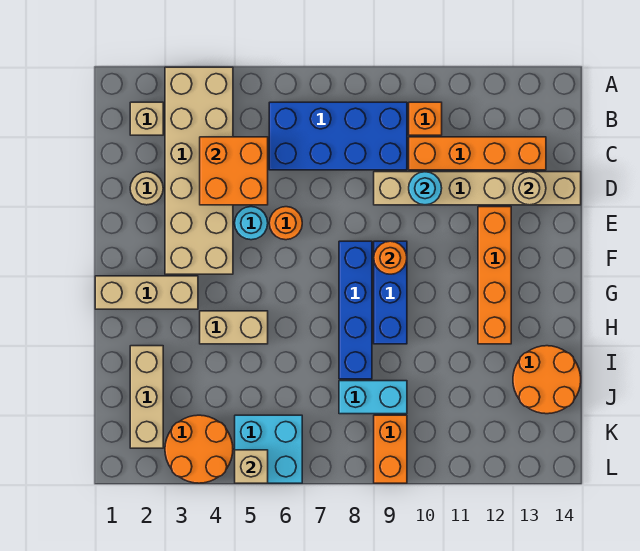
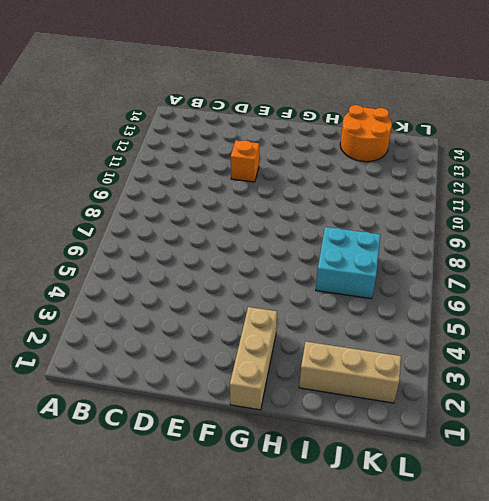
orange brick E11 level 1 -> orange brick B10 level 1
cyan brick I6:J7 level 1 -> cyan brick K5:L6 level 1
none -> tan brick A3:F4 level 1
none -> tan brick B2 level 1
none -> blue brick B6:C9 level 1

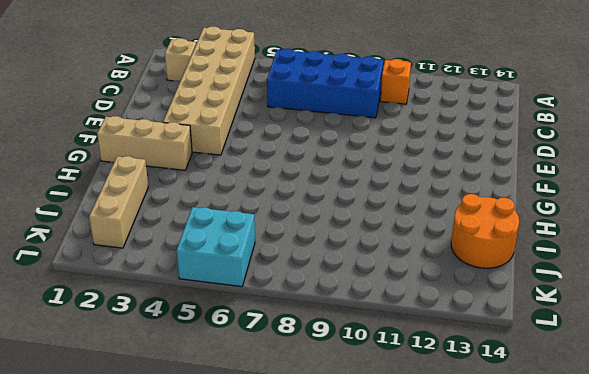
none -> orange brick C10:C13 level 1
none -> tan round brick D2 level 1
none -> tan brick D9:D14 level 1

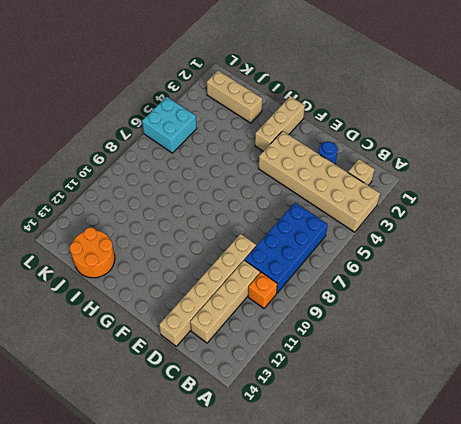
tan brick C10:C13 level 1 -> orange brick C10:C13 level 1
blue round brick D2 level 1 -> tan round brick D2 level 1
none -> cyan round brick E5 level 1
none -> orange round brick E6 level 1
none -> orange brick E12:H12 level 1

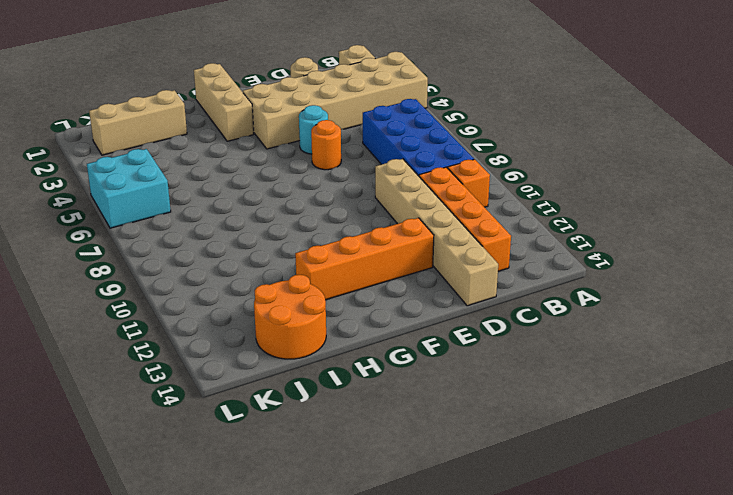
none -> blue brick F8:I8 level 1
none -> blue brick F9:H9 level 1
none -> tan brick H4:H5 level 1

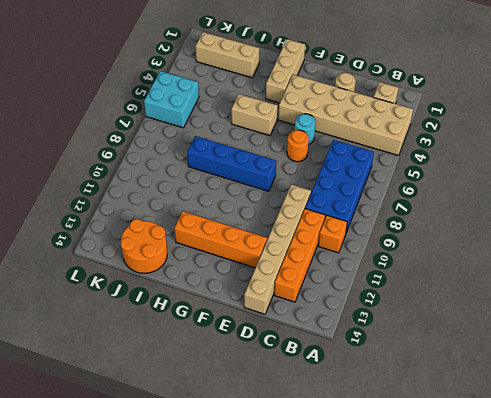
tan brick G5:H5 level 1 -> tan brick H4:H5 level 1
none -> blue brick F9:H9 level 1
none -> cyan brick J8:J9 level 1
none -> orange round brick K3:L4 level 1

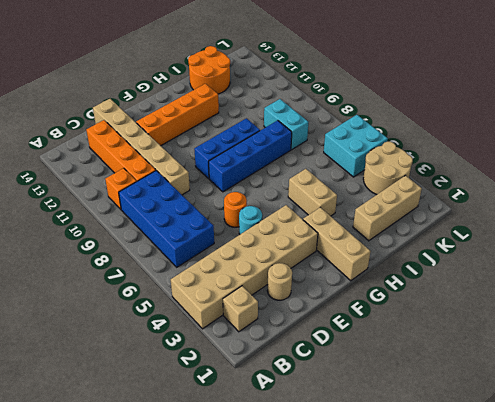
tan round brick K3:L4 level 1 -> orange round brick K3:L4 level 1
none -> orange brick K9:L9 level 1
none -> orange brick C4:D5 level 2
none -> cyan round brick D10 level 2

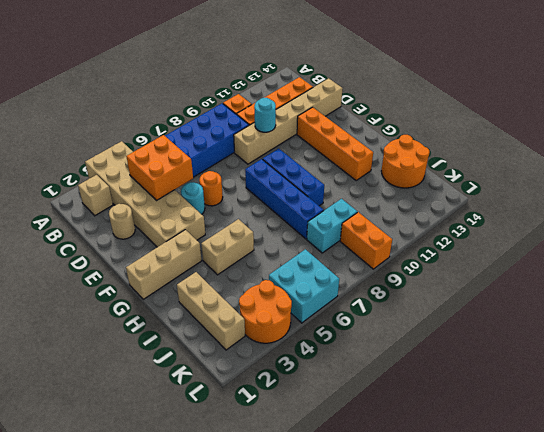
none -> tan round brick D13 level 2
none -> orange round brick F9 level 2
none -> tan brick L5 level 2

